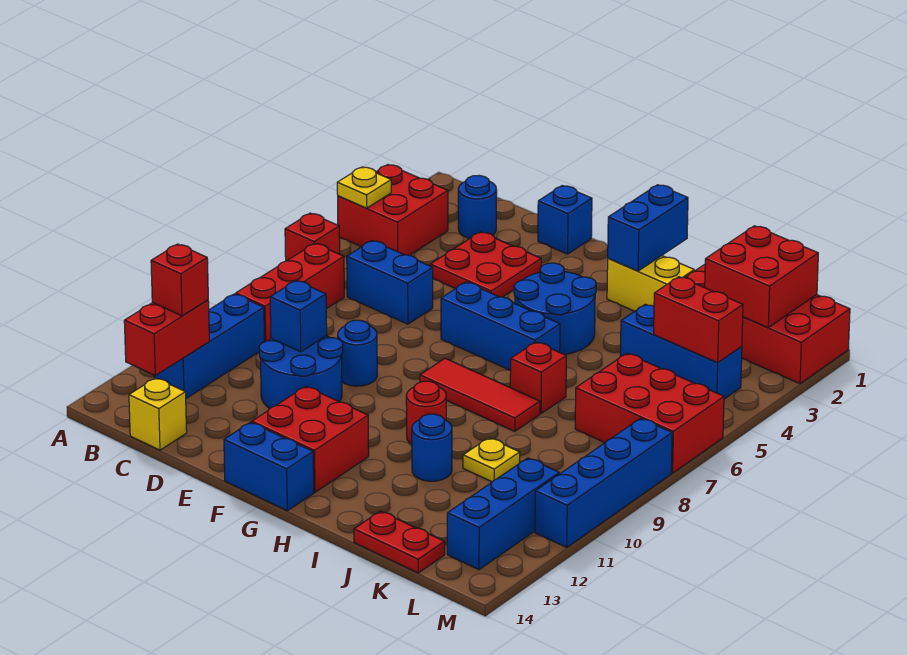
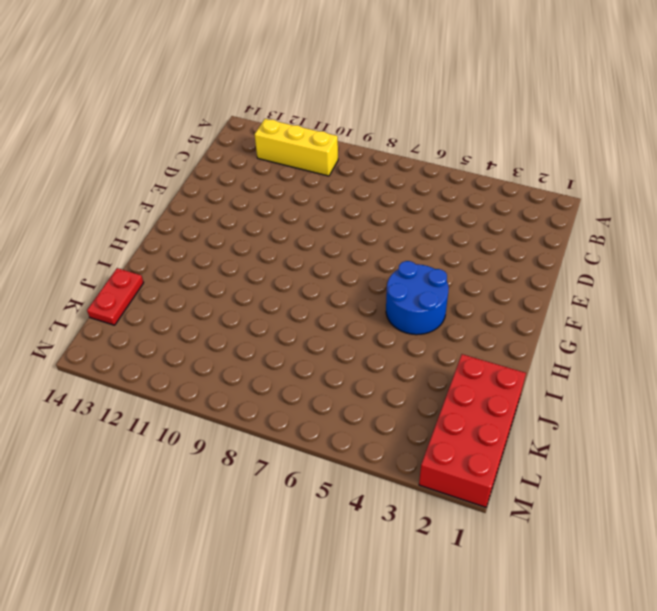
yellow brick B10:B12 level 1 -> blue brick B10:B12 level 1
none -> red brick A3:B4 level 1
none -> red brick A6 level 1
none -> red brick B7:B9 level 1
none -> blue round brick C2 level 1

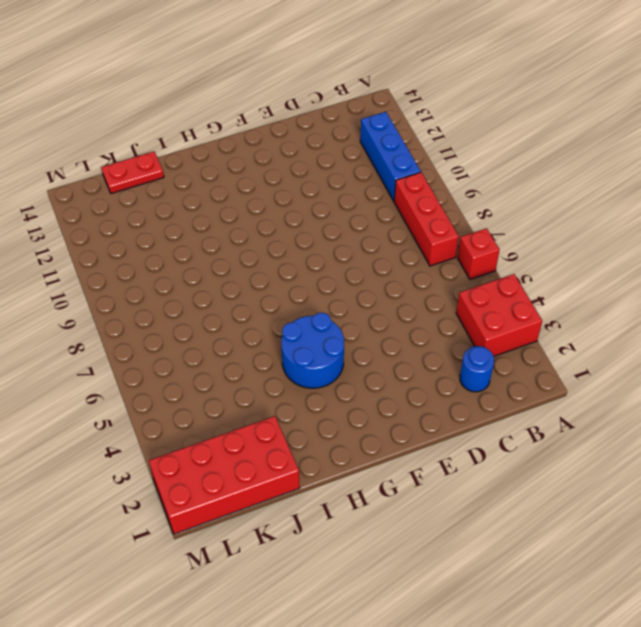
none -> blue brick C6:D6 level 1
none -> yellow brick C14 level 1
none -> red plate D3:E4 level 1
none -> blue round brick D10:E11 level 1

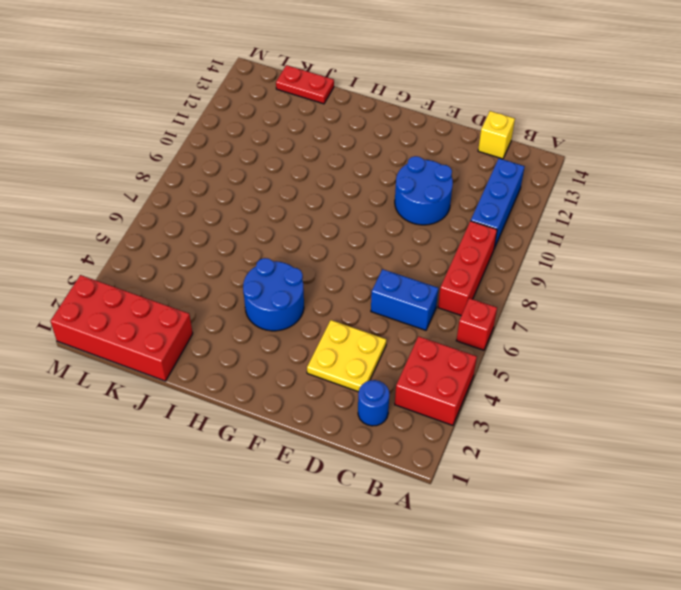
yellow plate D3:E4 level 1 -> red plate D3:E4 level 1
none -> blue brick E1 level 1
none -> blue round brick E9 level 1
none -> blue brick F6:H6 level 1
none -> red brick F12:G13 level 1

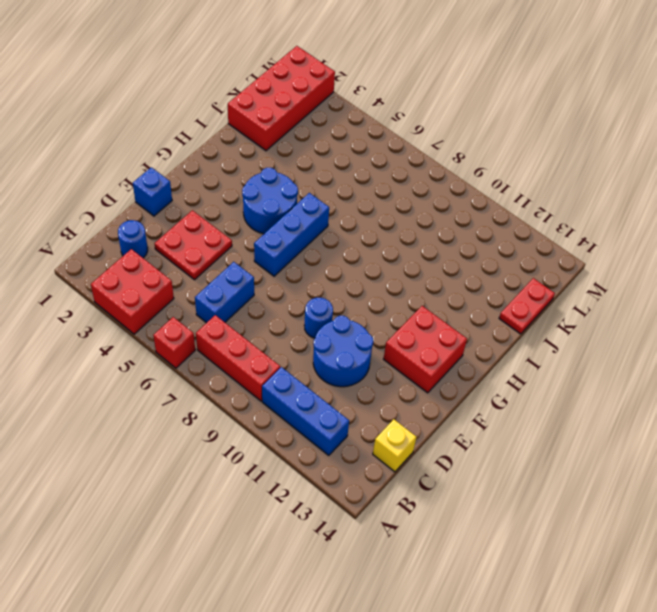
none -> blue brick F14:G14 level 1
none -> red tile G8:I8 level 1
none -> yellow brick H2:I2 level 1
none -> red round brick H10 level 1

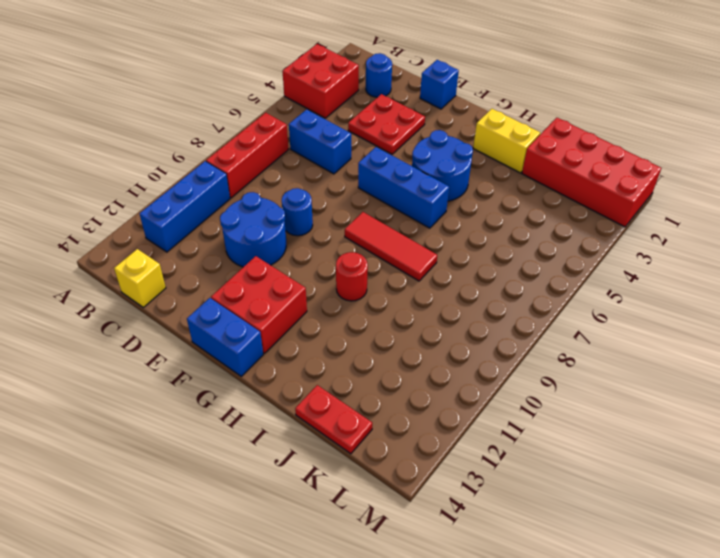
none -> red brick A6 level 1
none -> red brick I7 level 1
none -> blue round brick I11 level 1
none -> blue brick J4:L4 level 1

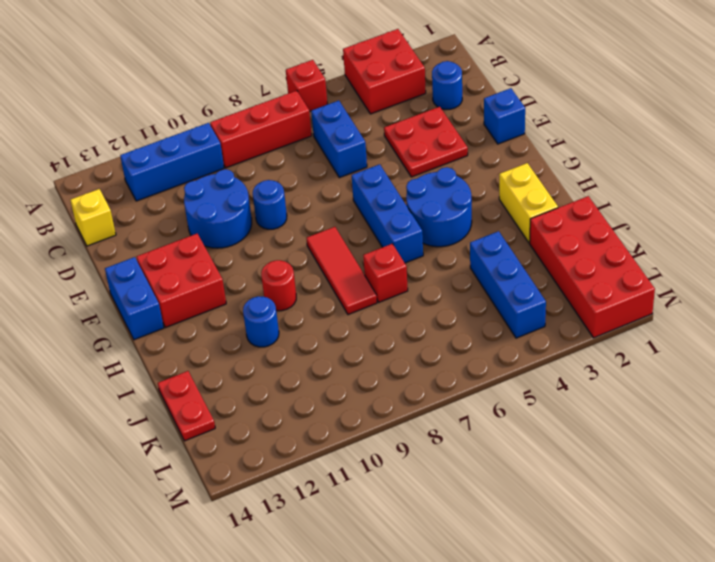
none -> yellow plate J10 level 1
none -> red brick K6:M7 level 1
none -> blue brick L11:L13 level 1
none -> blue brick M8:M11 level 1

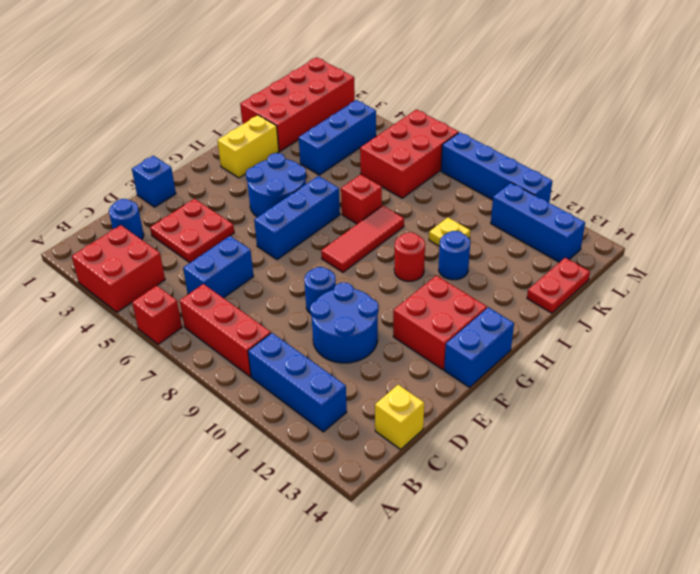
none -> yellow plate A4 level 2
none -> red brick B12:B13 level 2
none -> blue brick D10 level 2
none -> blue brick H1:H2 level 2

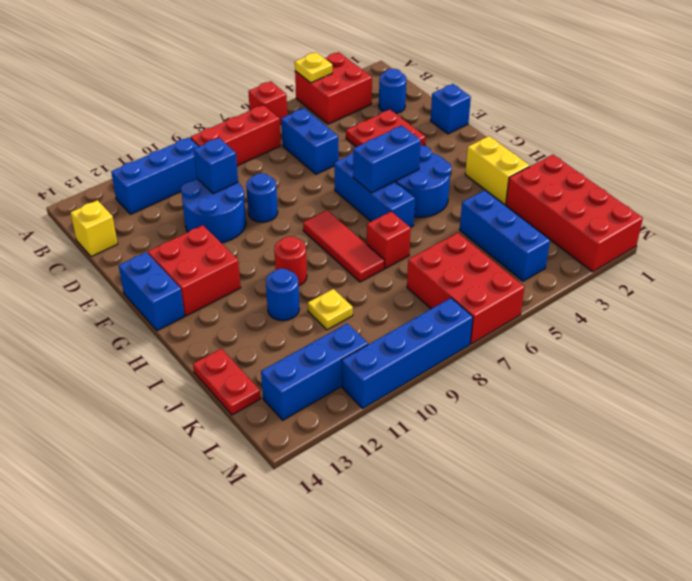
blue brick G5:G6 level 2 -> blue brick H1:H2 level 2
none -> red brick B12:B13 level 2
none -> red brick K1:L2 level 2
none -> red brick K4:L4 level 2
none -> red brick B12 level 3

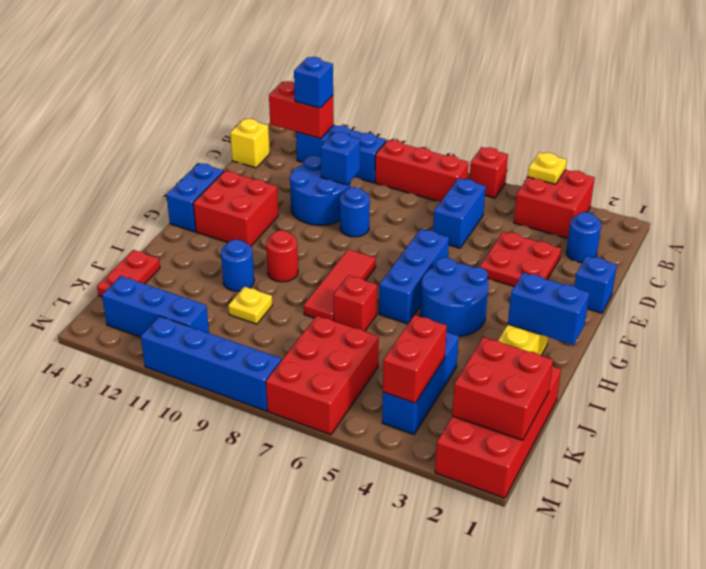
blue brick B12 level 3 -> red brick B12 level 3

